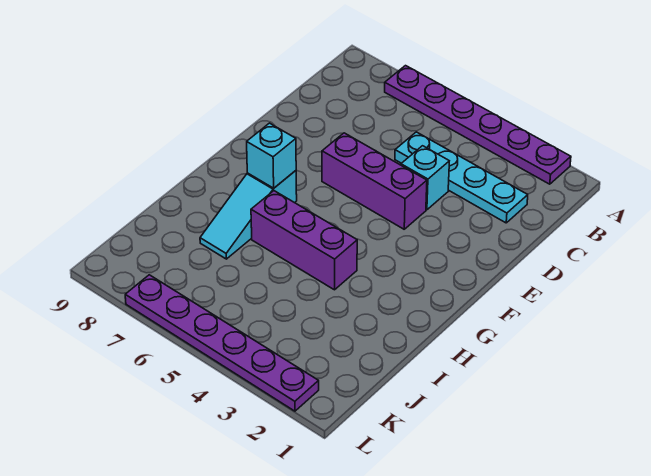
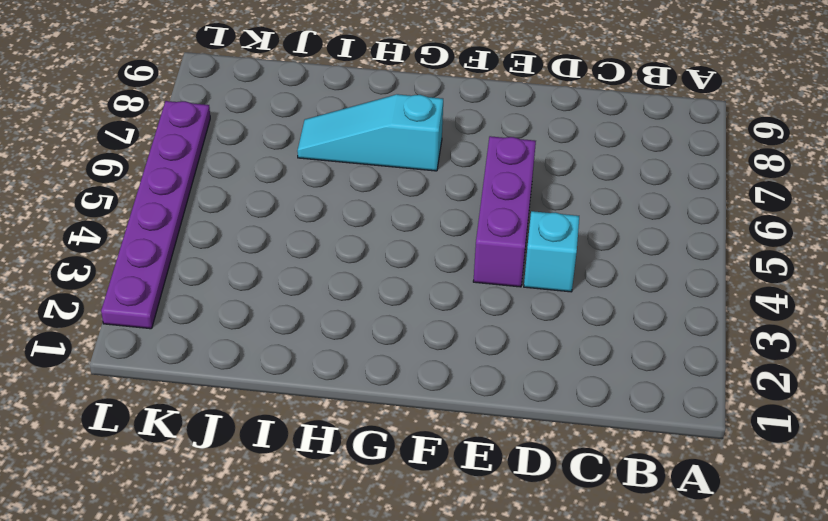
none -> purple plate A2:A7 level 1
none -> cyan plate C2:C5 level 1

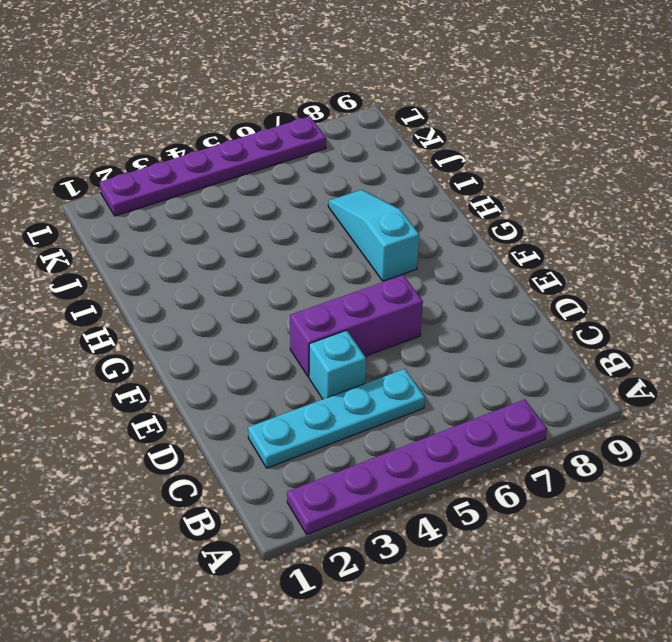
none -> purple brick H4:H6 level 1
none -> cyan brick G7 level 2

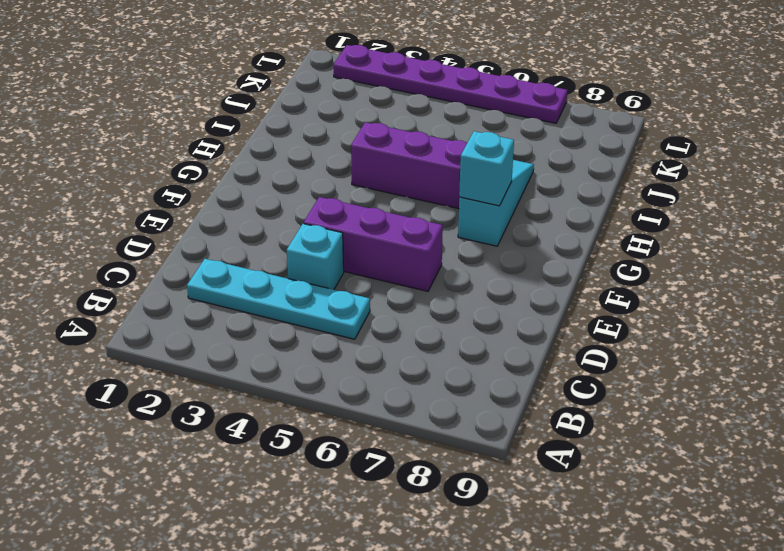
none -> purple plate A2:A7 level 1

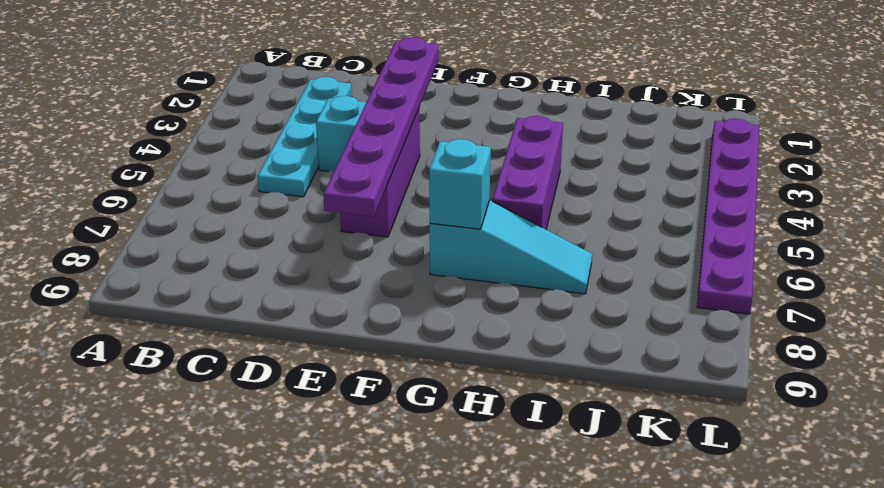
purple plate E2:E7 level 2 -> purple plate A2:A7 level 1

